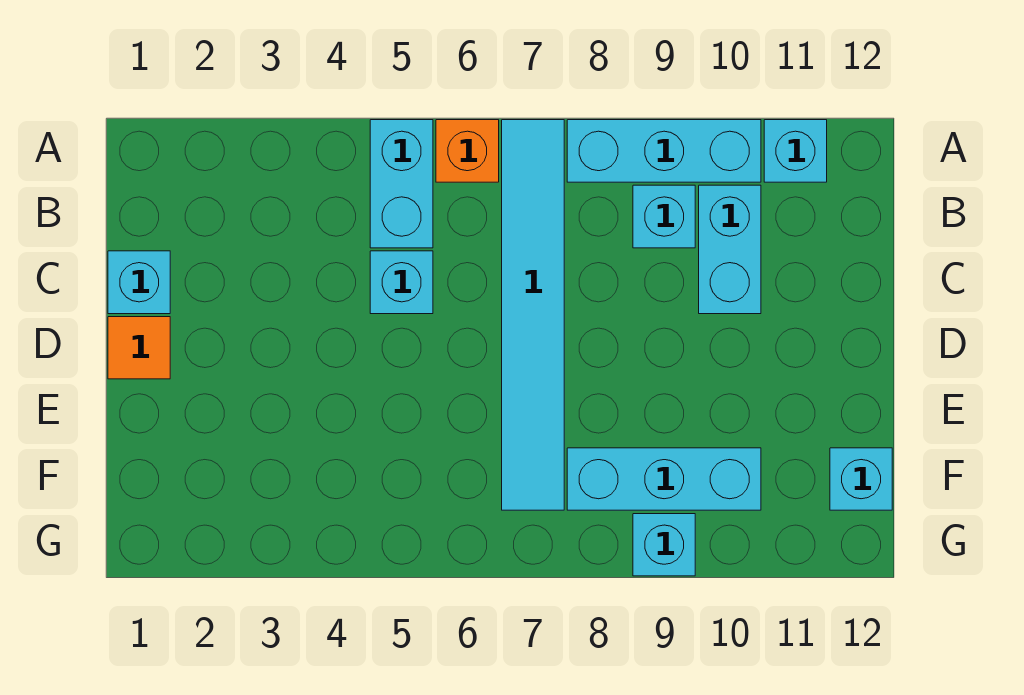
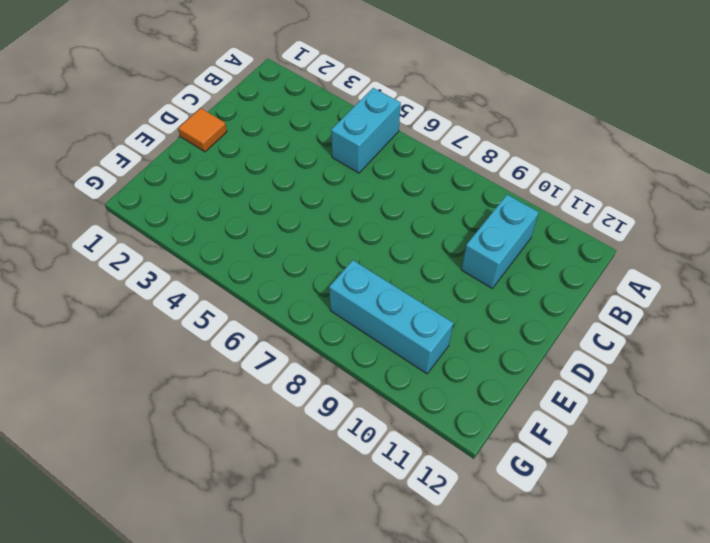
none -> orange brick A6 level 1
none -> cyan tile A7:F7 level 1
none -> cyan brick A8:A10 level 1

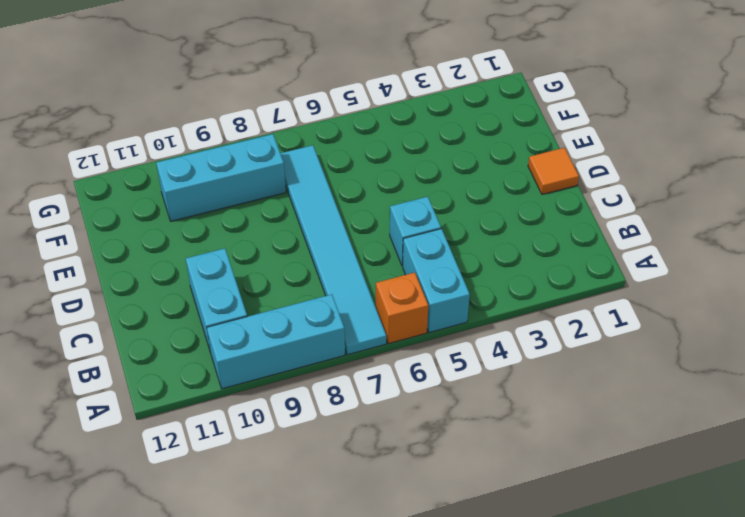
none -> cyan brick A11 level 1
none -> cyan brick B9 level 1
none -> cyan brick C1 level 1

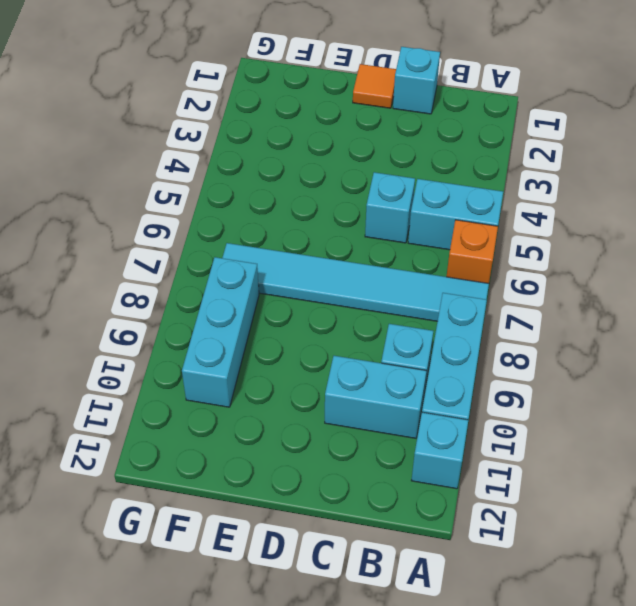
none -> cyan brick F12 level 1
none -> cyan brick G9 level 1

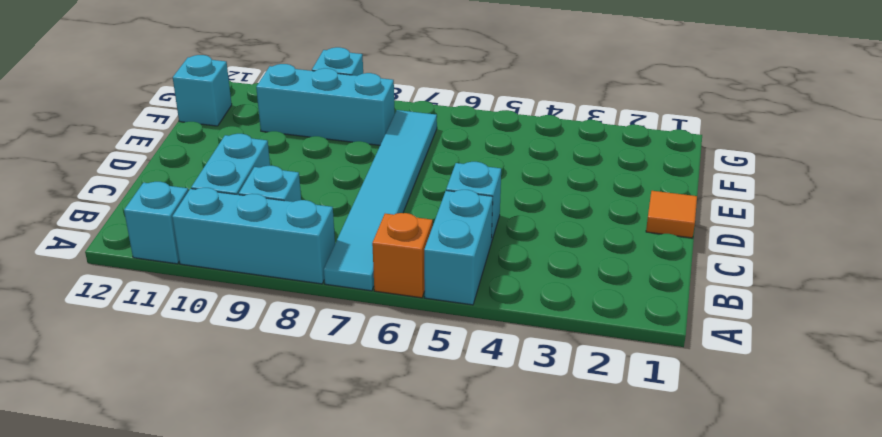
none -> cyan brick C1 level 1

